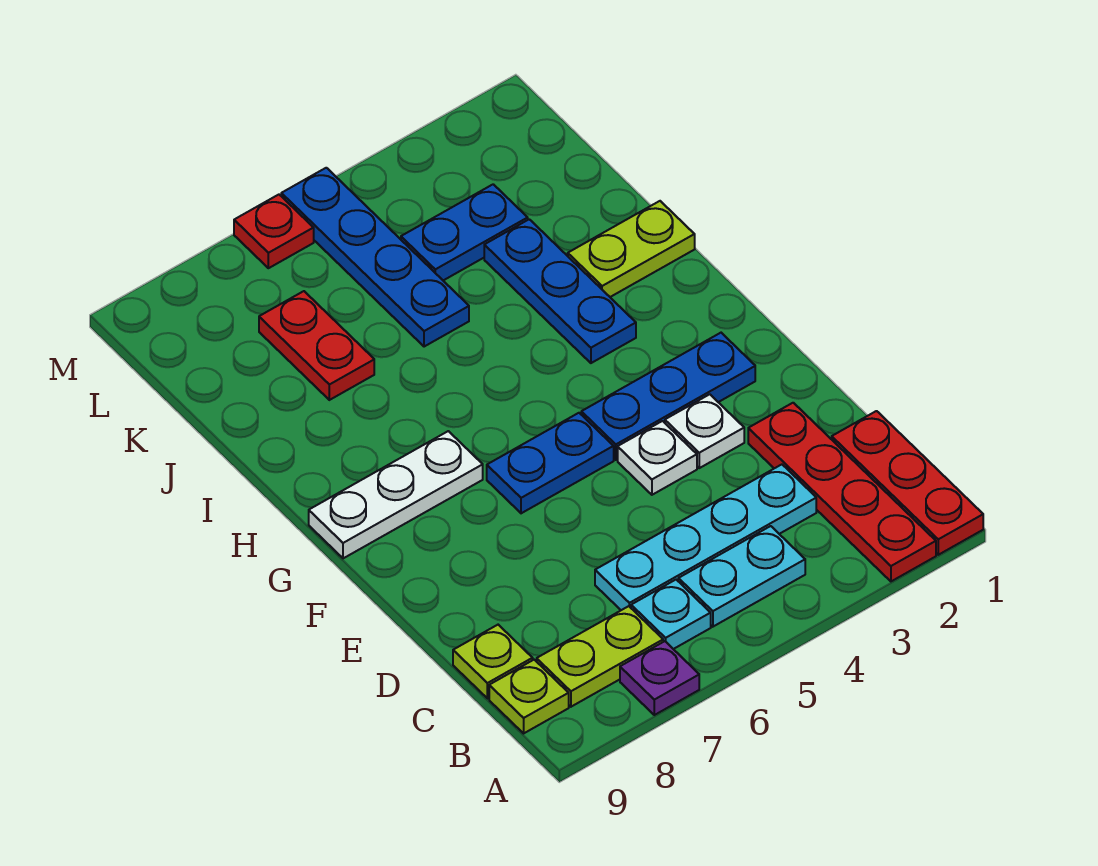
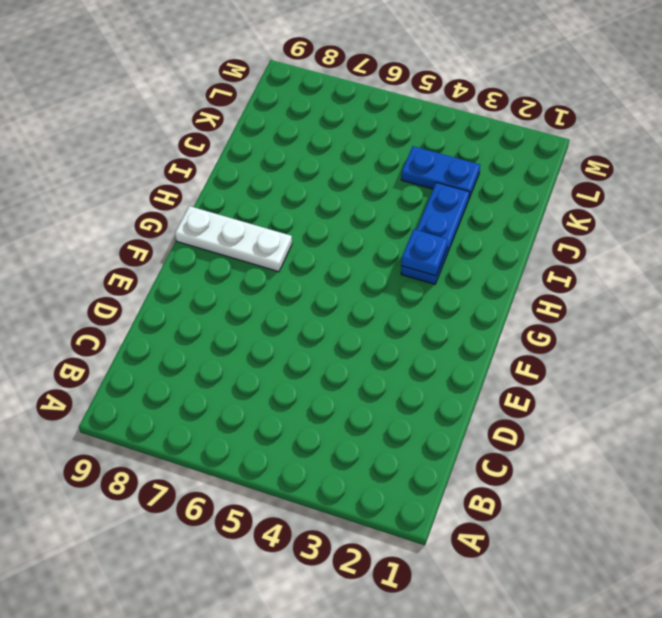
blue plate H3 level 2 -> none
none -> red plate A1:C1 level 1
none -> red plate A2:D2 level 1
none -> purple plate A7 level 1

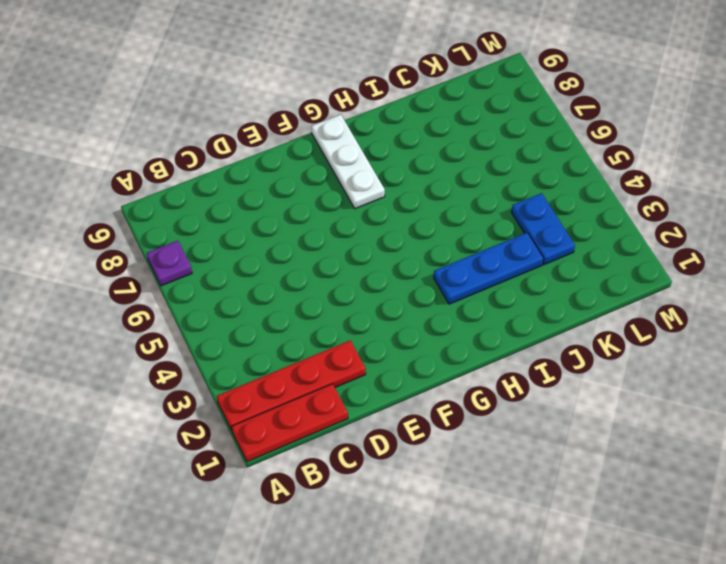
none -> cyan plate B4:B5 level 1
none -> cyan plate B6 level 1
none -> lime plate B7:B8 level 1

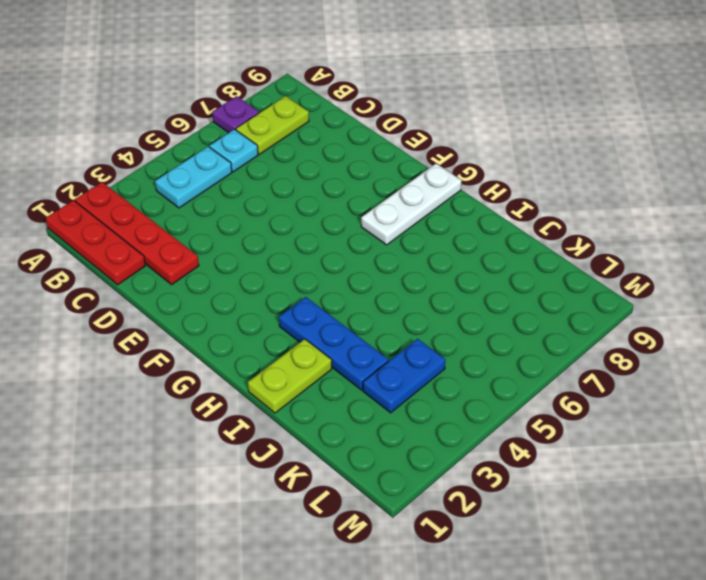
none -> lime plate B9 level 1
none -> cyan plate C3:C6 level 1
none -> lime plate C9 level 1

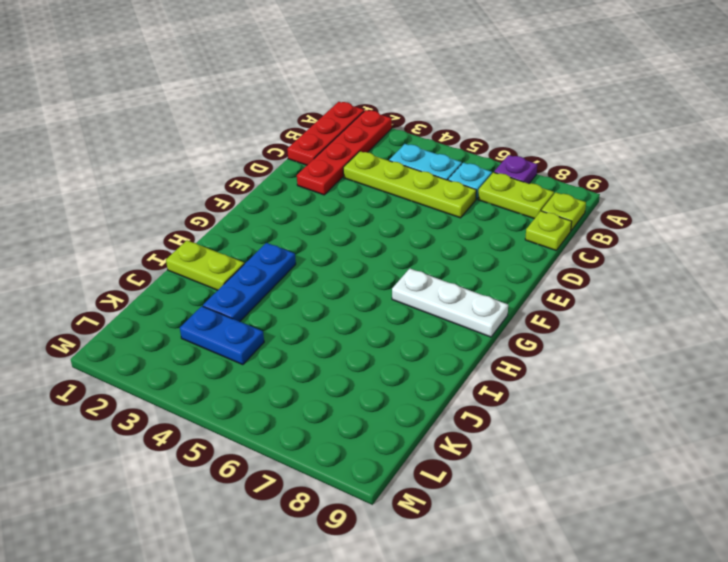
lime plate C3:C6 level 1 -> cyan plate C3:C6 level 1
none -> white plate E3 level 1
none -> white plate E4 level 1
none -> blue plate F2:F4 level 1

